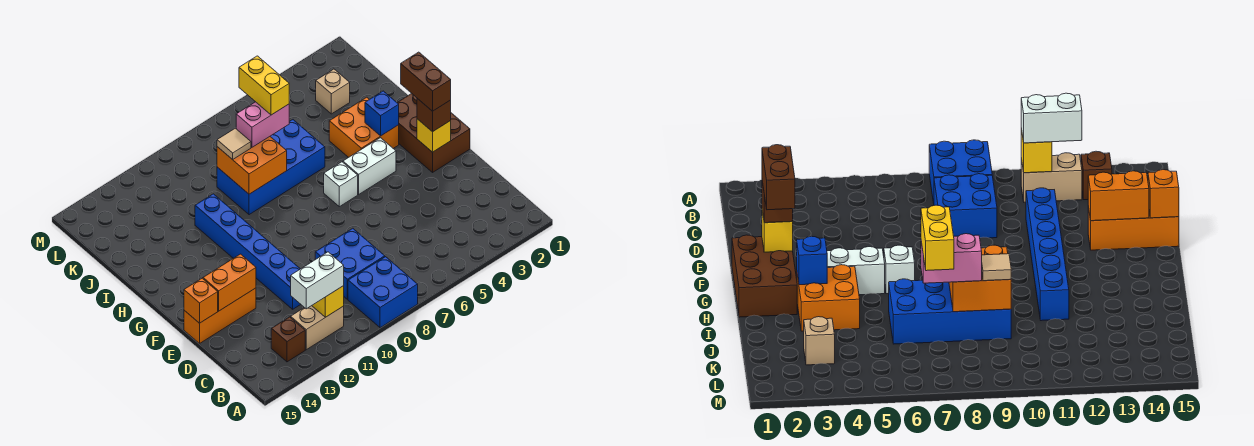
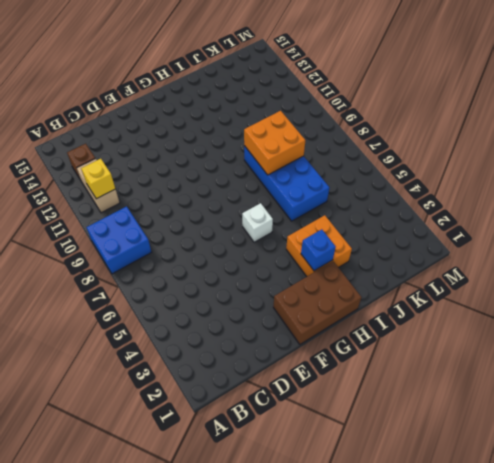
none -> blue brick C8:D9 level 1
none -> blue brick D11:I11 level 1
none -> orange brick E13:E15 level 1

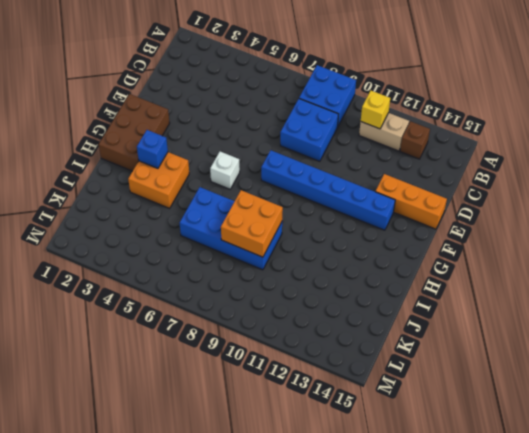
blue brick F8:F13 level 1 -> blue brick D11:I11 level 1
none -> white brick G4:G5 level 1
none -> tan brick K3 level 1
none -> orange brick E13:E14 level 2

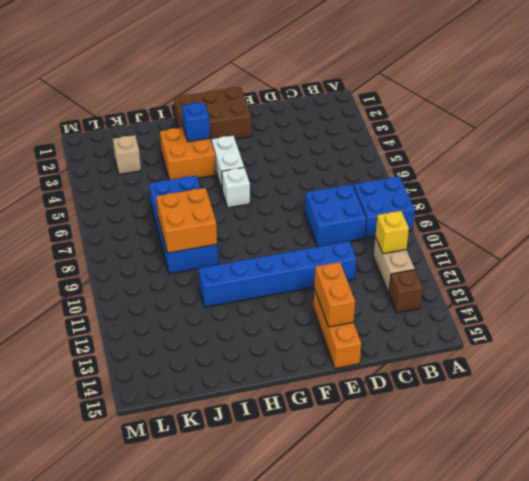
none -> orange brick E15 level 2
none -> yellow brick F2 level 2
none -> white brick B11:B12 level 3

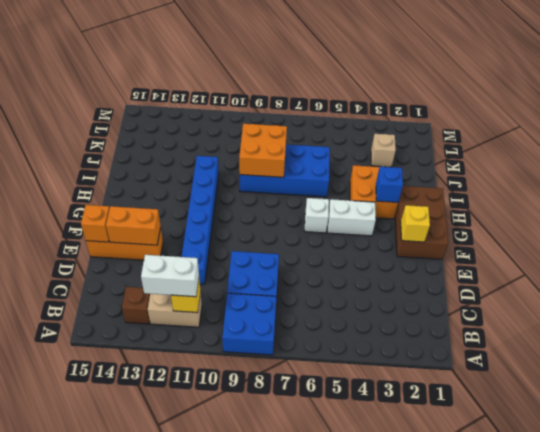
none -> brown brick F2 level 3
none -> pink brick J7:J8 level 3
none -> tan tile J9 level 3

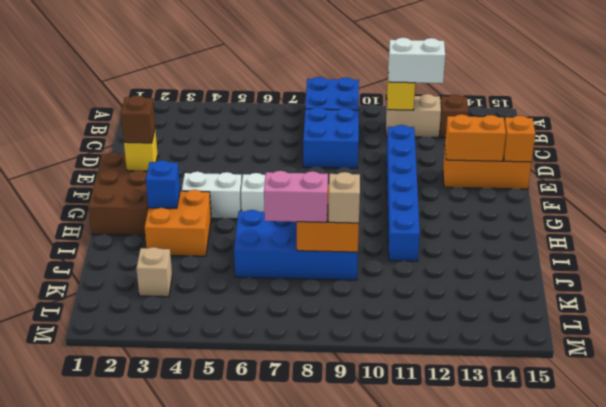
tan brick J9 level 3 -> tan tile J9 level 3
none -> brown brick F2:G2 level 4
none -> yellow brick J7:K7 level 4

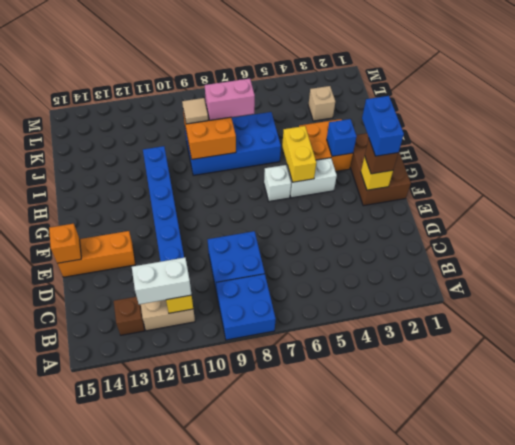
blue brick F2:G2 level 4 -> brown brick F2:G2 level 4
yellow brick G5:H5 level 2 -> yellow brick J7:K7 level 4
none -> orange brick E13:E14 level 2

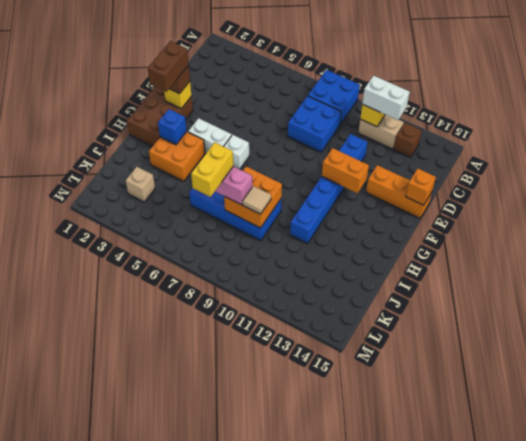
orange brick F11:F12 level 2 -> orange brick E13:E14 level 2

